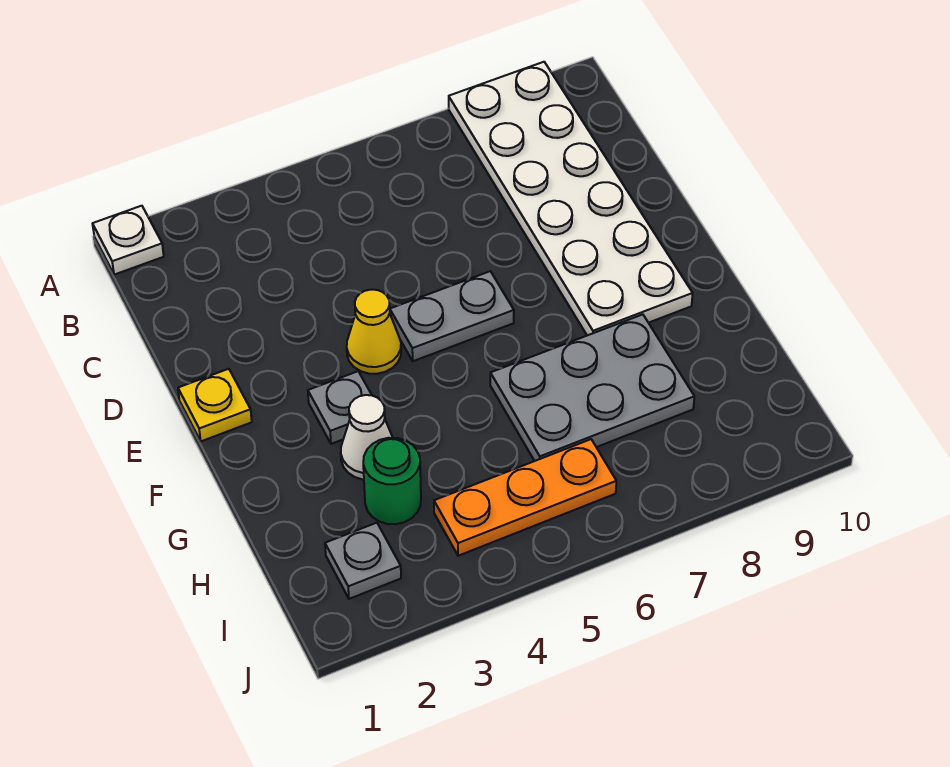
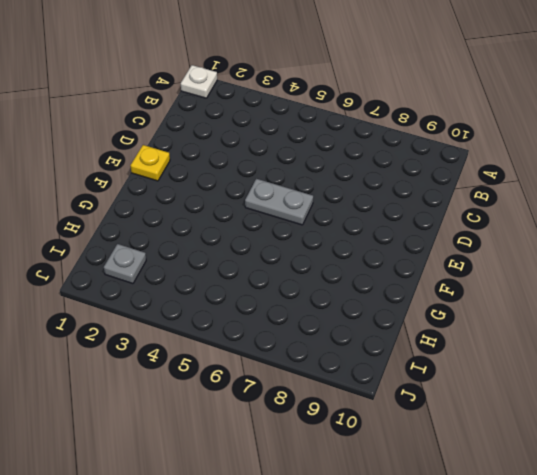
none -> white plate A8:F9 level 1
none -> yellow cone E4 level 1

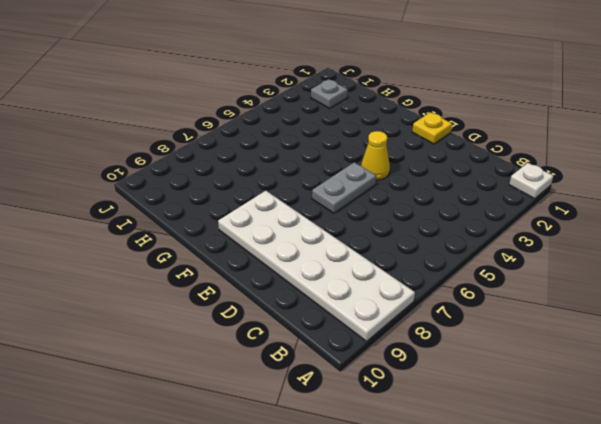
none -> grey plate F3 level 1
none -> white cone G3 level 1

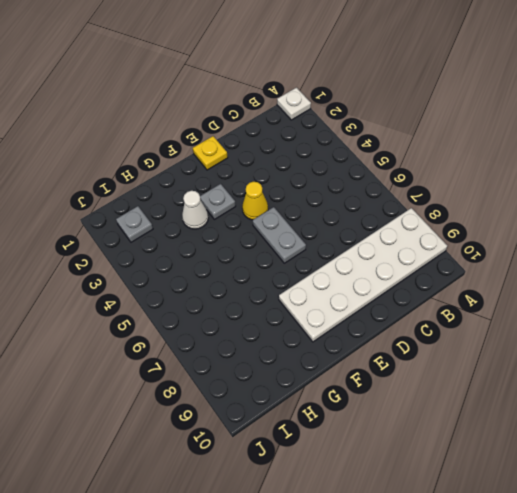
none -> grey plate G6:H8 level 1
none -> green round brick H3 level 1

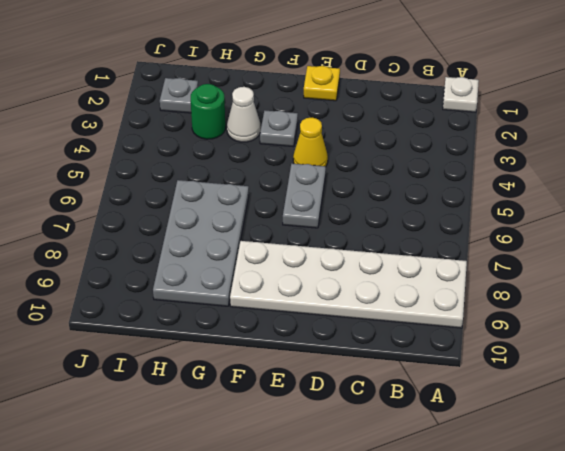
grey plate G6:H9 level 1 -> grey plate G6:H8 level 1
none -> orange plate I4:I6 level 1

